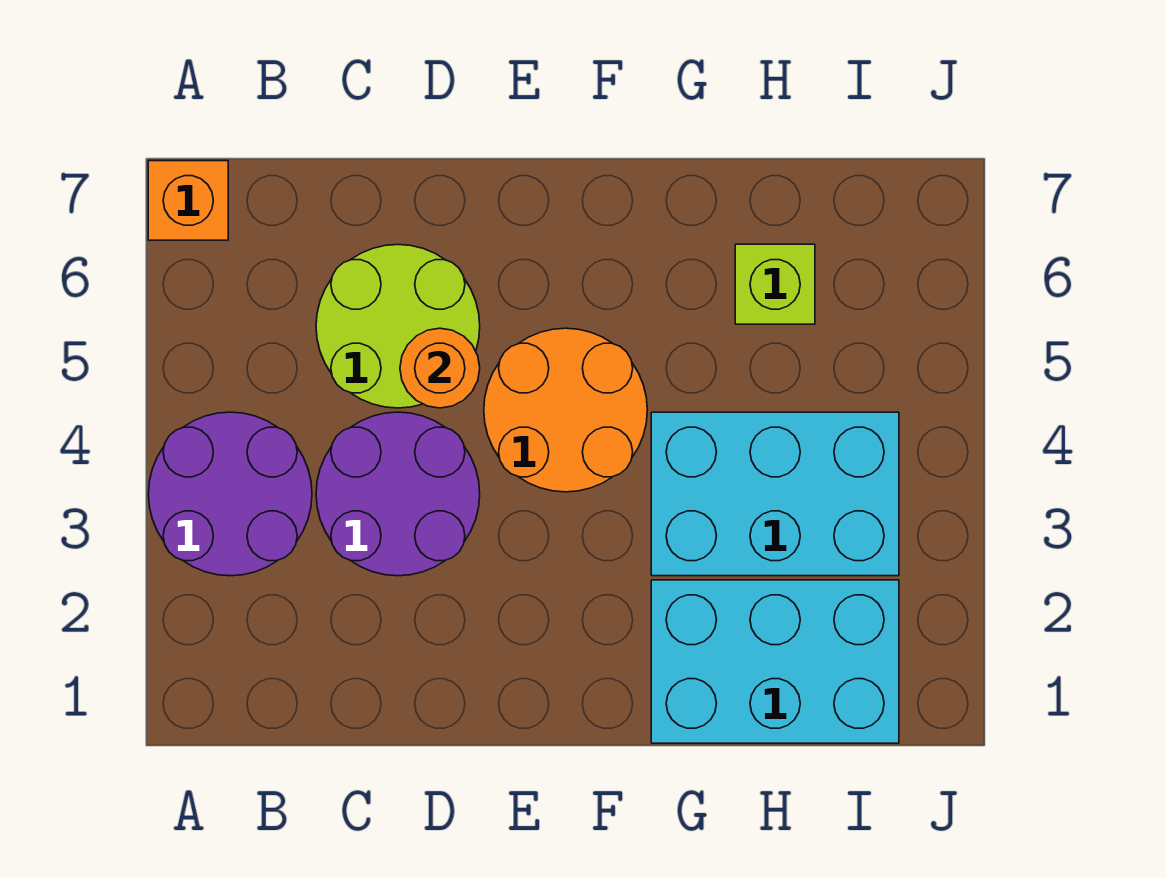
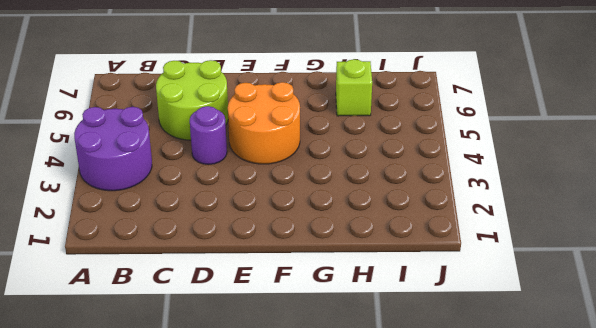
purple round brick D4 level 1 -> purple round brick C3:D4 level 1
none -> orange brick A7 level 1
none -> cyan brick G1:I2 level 1

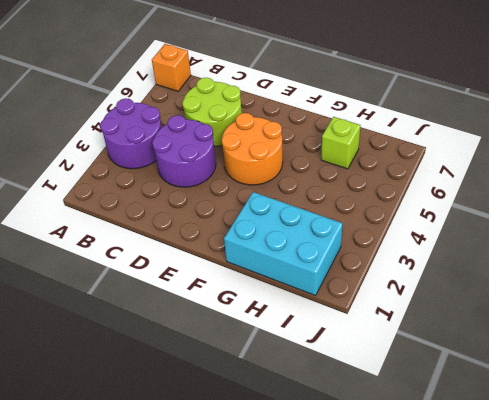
none -> cyan brick G3:I4 level 1
none -> orange round brick D5 level 2

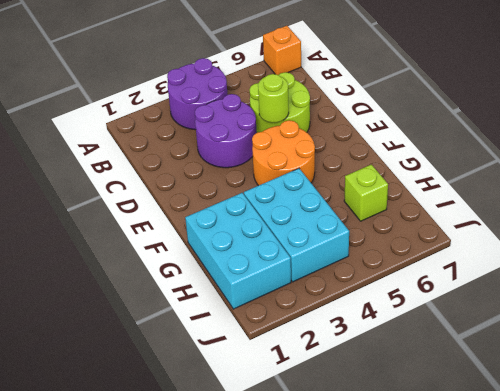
lime round brick D5 level 2 -> orange round brick D5 level 2

